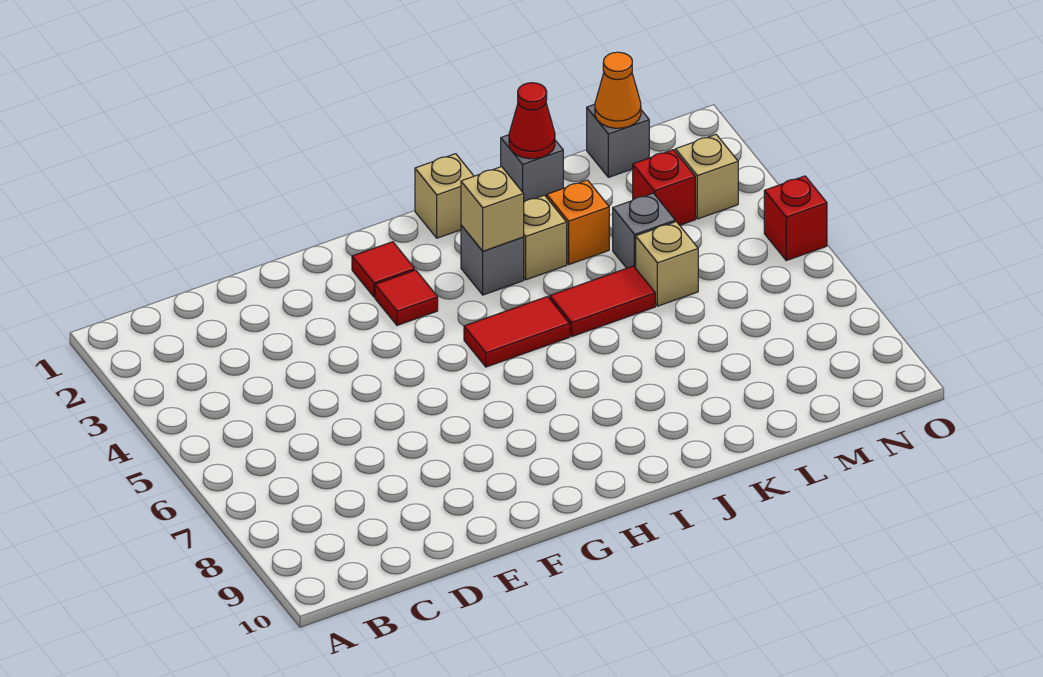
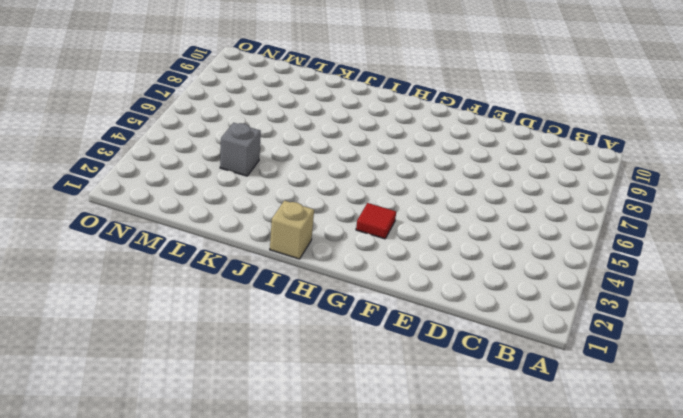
none -> red tile G2 level 1
none -> red tile H5:I5 level 1
none -> grey brick I3 level 1

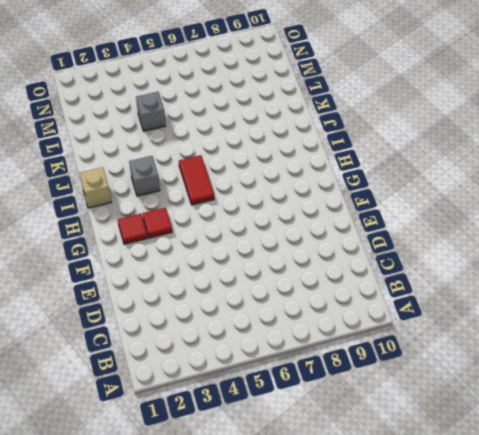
none -> tan brick J3 level 1
none -> red tile J5:K5 level 1
none -> grey brick K1 level 1

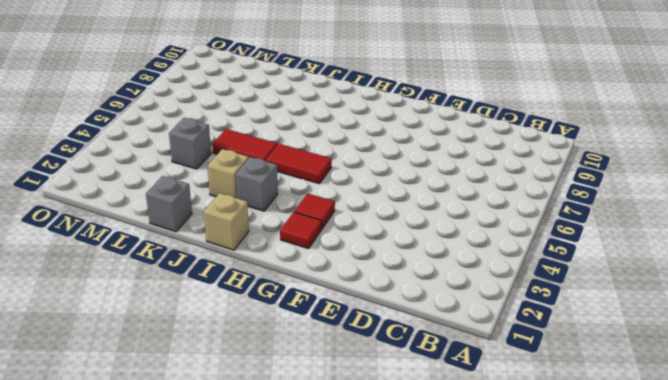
none -> orange brick K3 level 1
none -> tan brick L5 level 1
none -> grey brick M1 level 1

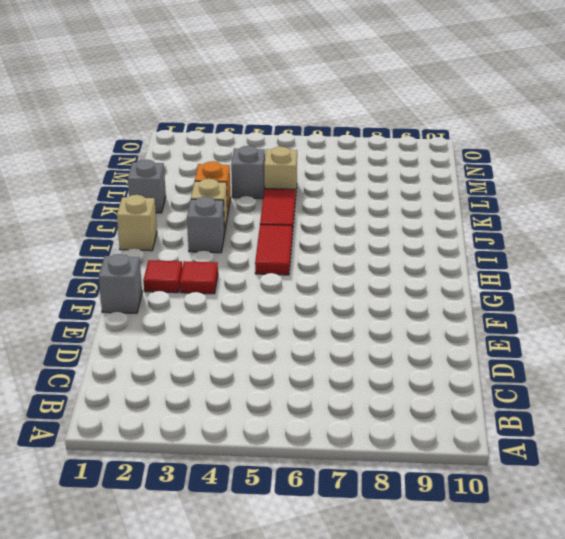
grey brick F1 level 1 -> grey brick M1 level 1
none -> red brick M3 level 1
none -> tan brick N3 level 1
none -> red brick O5 level 1

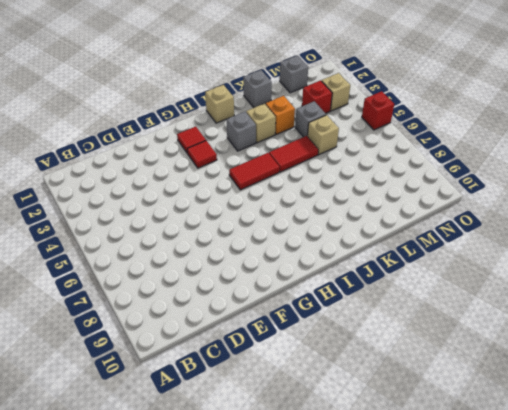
none -> tan brick I3 level 2
none -> red cone K1 level 2
none -> orange cone M1 level 2

